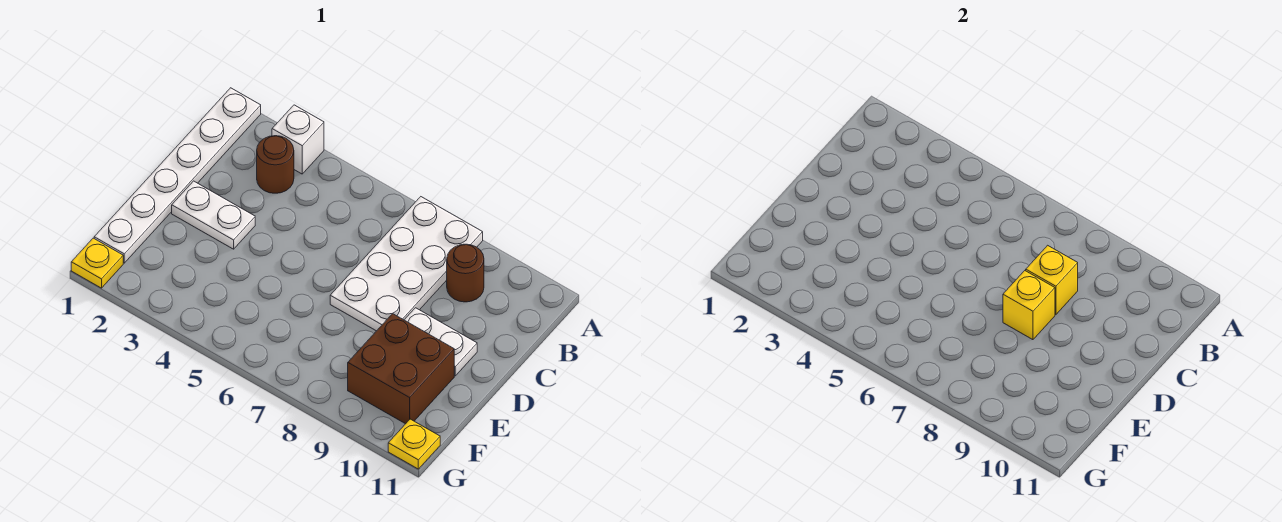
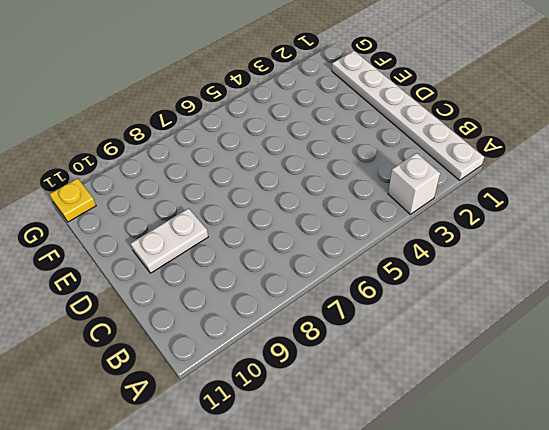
none -> white plate A7:D8 level 1
none -> brown round brick B3 level 1
none -> brown round brick B9 level 1

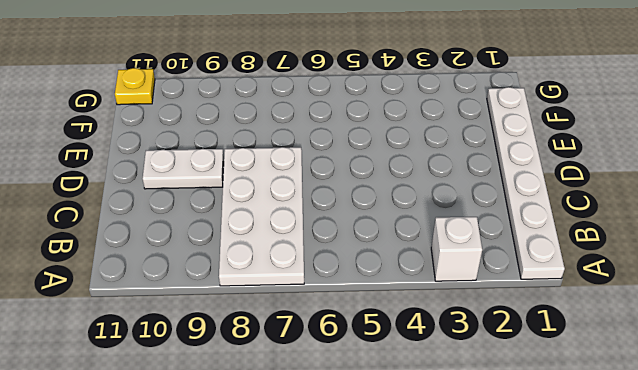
none -> brown round brick B3 level 1
none -> brown round brick B9 level 1
none -> white plate D2:D3 level 1

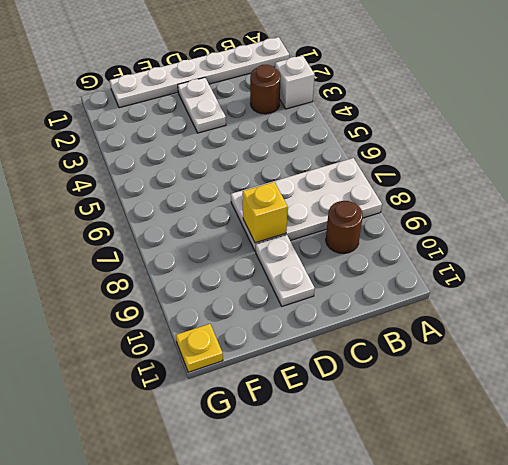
none -> brown brick E9:F10 level 1
none -> yellow plate G1 level 1
none -> yellow brick C8 level 2

